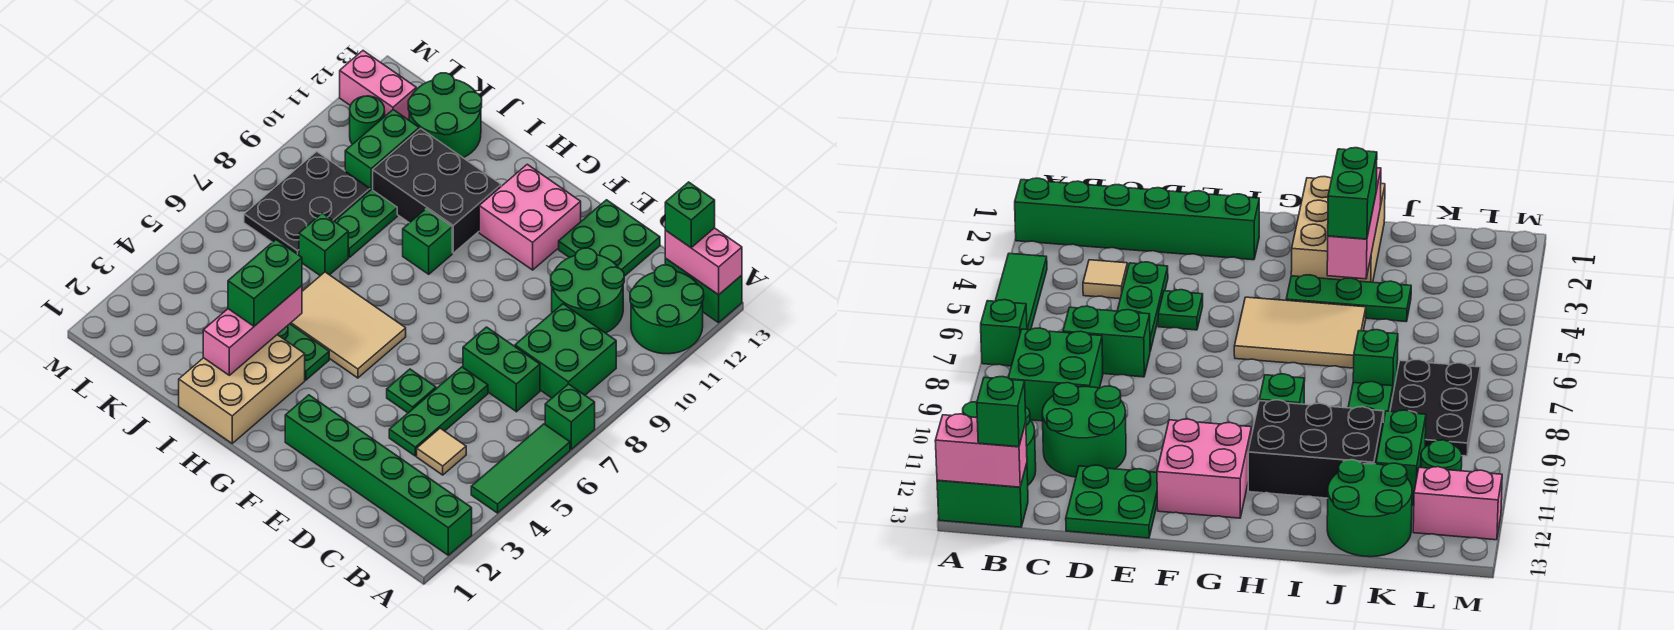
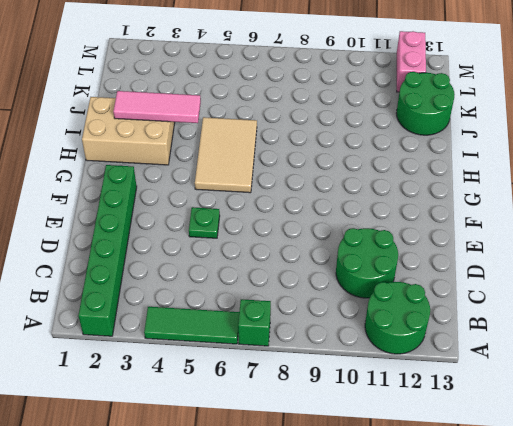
pink tile I2:I4 level 2 -> pink brick I2:I4 level 2
none -> green brick A13:B13 level 1
none -> green brick B8:C9 level 1
none -> tan tile C4 level 1

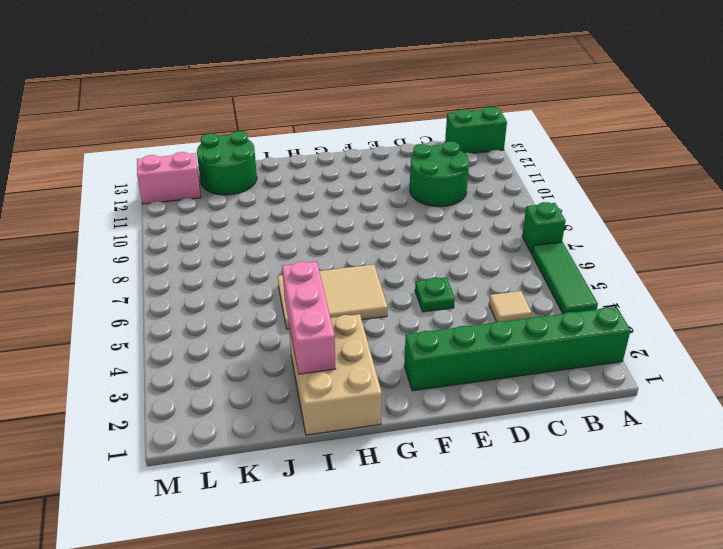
none -> green round brick A11:B12 level 1
none -> green brick B8:C9 level 1
none -> green brick C7:D7 level 1

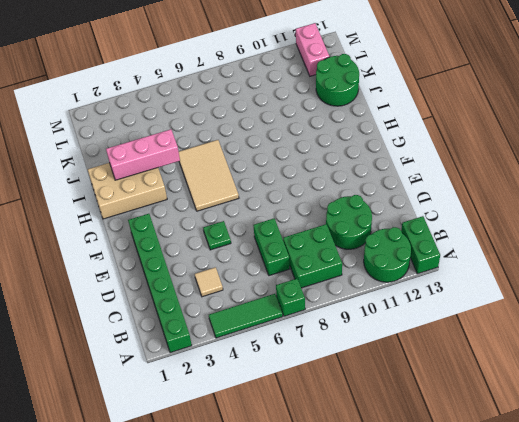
none -> green plate D4:D6 level 1
none -> green plate D12:E13 level 1
none -> pink brick F11:G12 level 1

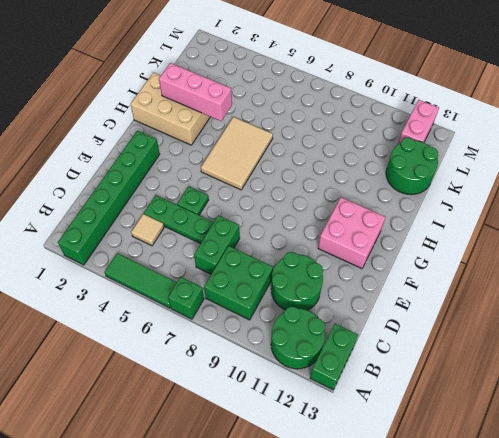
none -> green plate D12:E13 level 1
none -> green plate H4:J4 level 1
none -> green brick H9 level 1

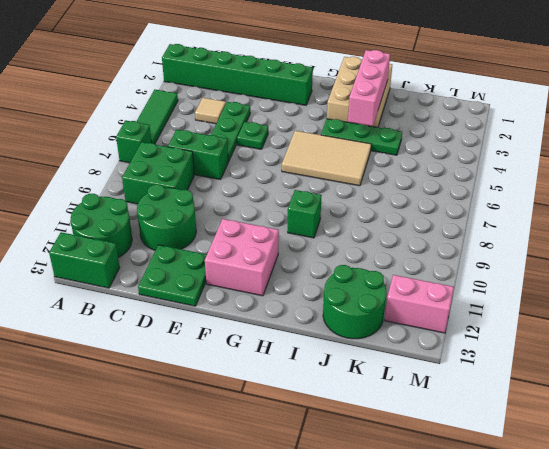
none -> black brick H10:J11 level 1
none -> green brick J7 level 1
none -> green plate J8:J9 level 1

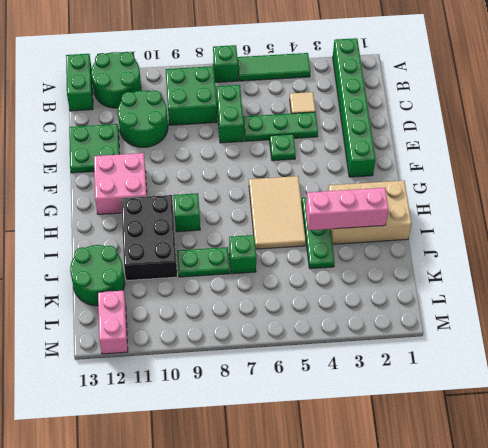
none -> black plate K7:L9 level 1
none -> green brick K10:K11 level 1
none -> green round brick L11 level 1

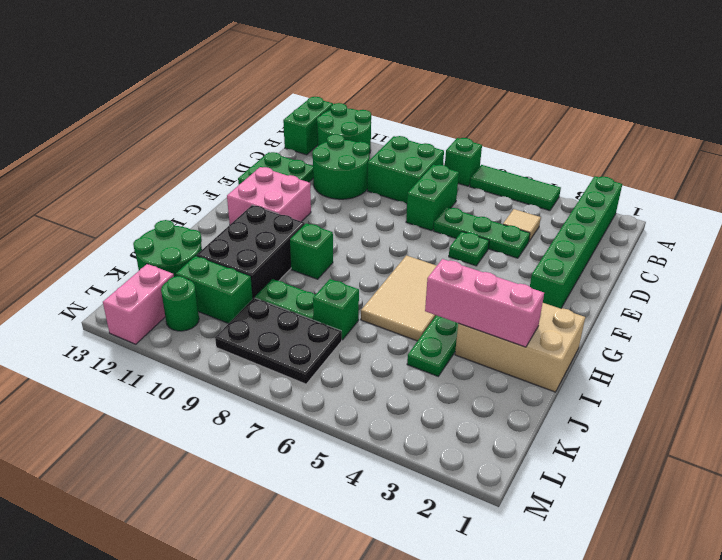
none -> pink brick A13:B13 level 2
none -> green brick B13 level 3
none -> green brick I3:I4 level 3

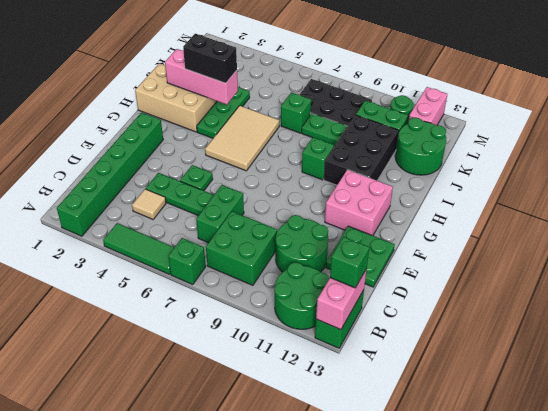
black brick I3:I4 level 3 -> green brick I3:I4 level 3

